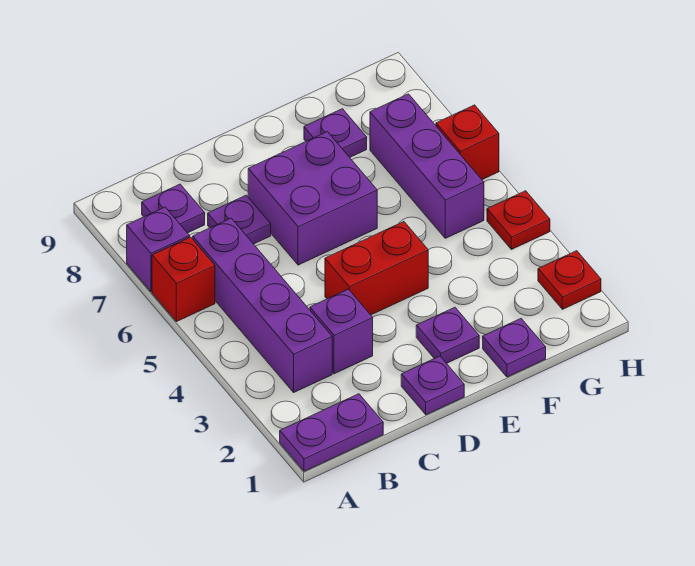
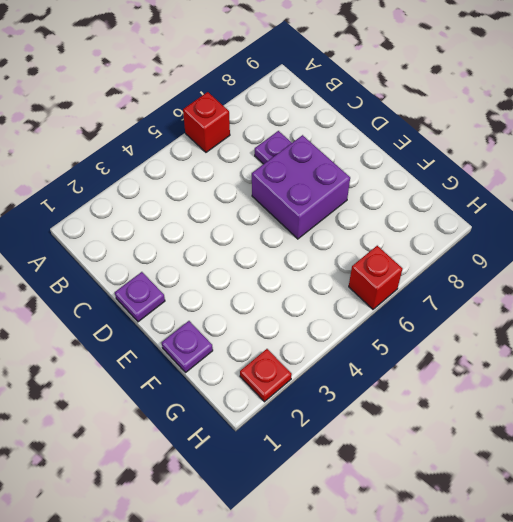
none -> purple plate A1:B1 level 1
none -> purple brick A7 level 1
none -> purple brick B3:B6 level 1

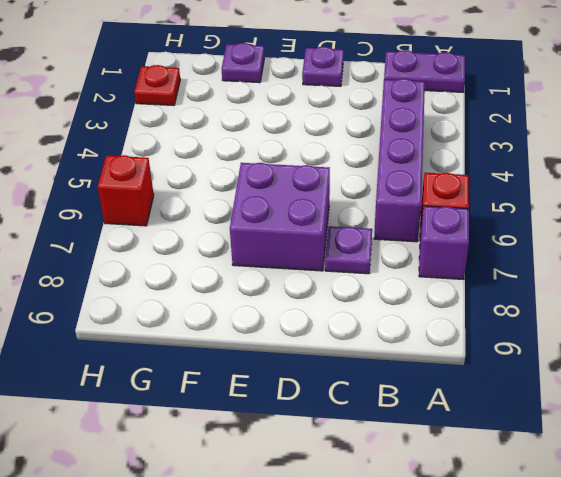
none -> purple plate B8 level 1
none -> purple brick C3 level 1
none -> red brick D4:E4 level 1

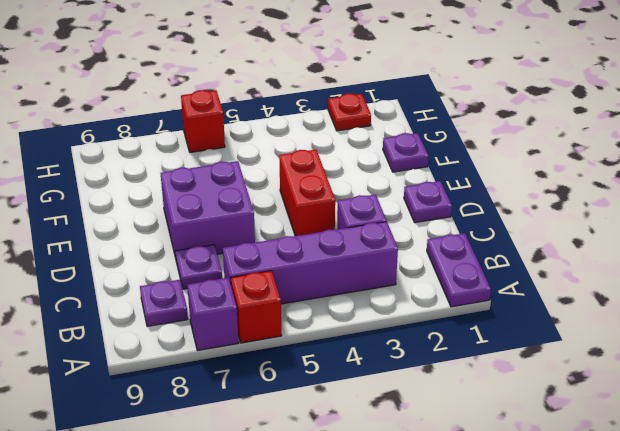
none -> purple plate E2 level 1
none -> purple plate F8 level 1
none -> purple brick G5:G7 level 1

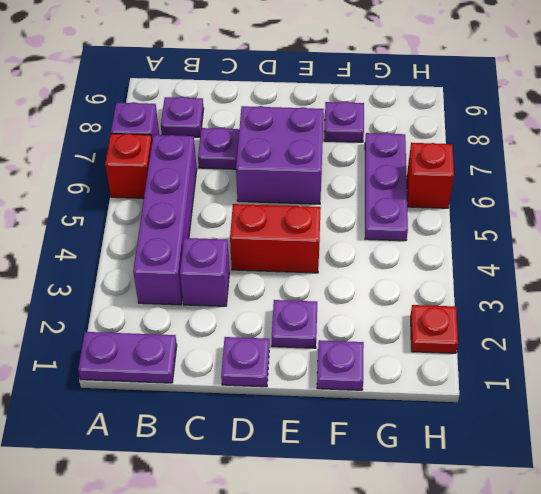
purple plate G5:G7 level 1 -> purple brick G5:G7 level 1
none -> red plate H4 level 1

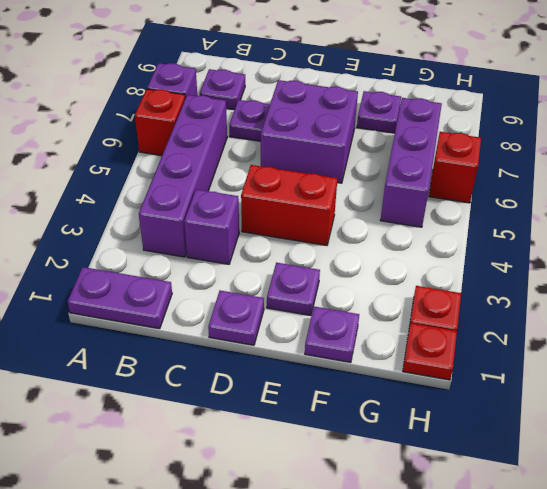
red plate H1 level 1 -> red plate H4 level 1

